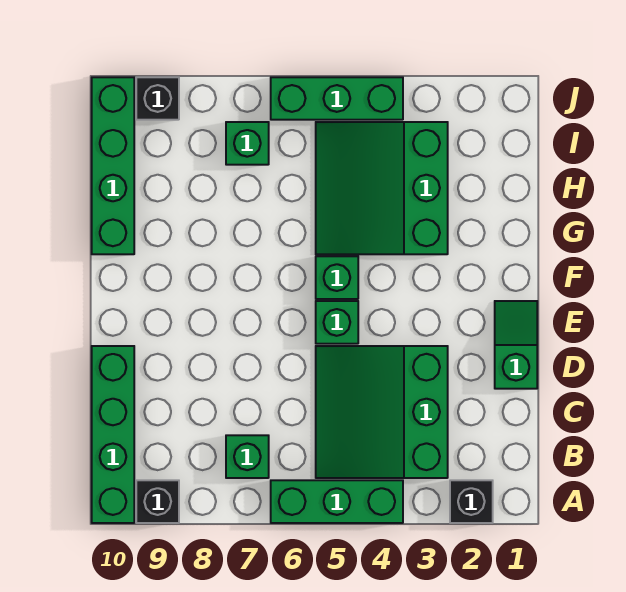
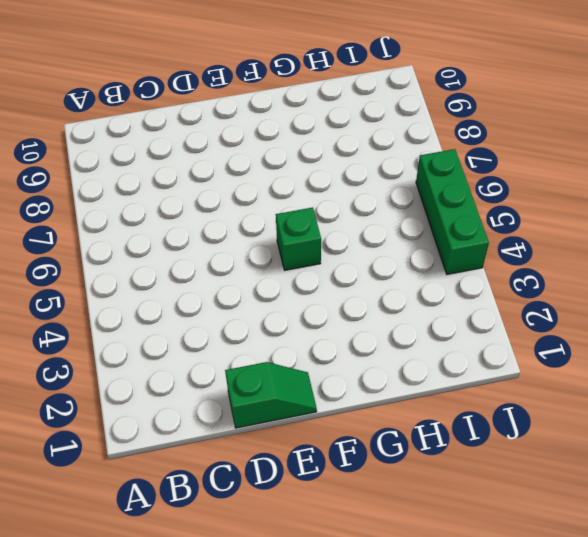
none -> black brick A2 level 1
none -> green brick A4:A6 level 1
none -> black brick A9 level 1

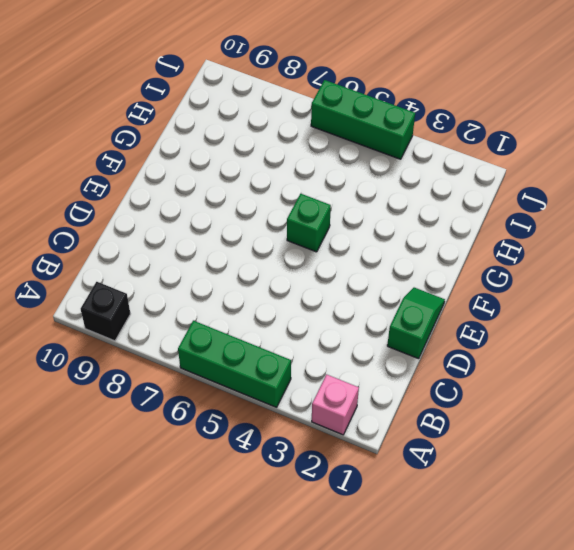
pink brick A2 level 1 -> black brick A2 level 1
none -> green brick A10:D10 level 1
none -> green slope B3:D5 level 1 top 3
none -> green brick B7 level 1

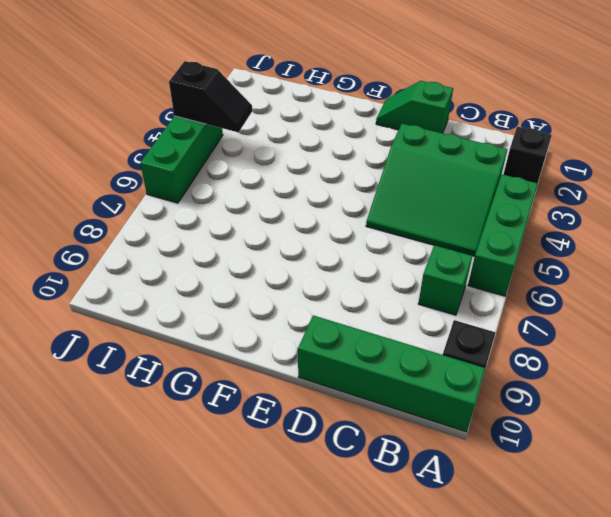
black slope I4:J4 level 2 top J -> none
none -> green brick E5 level 1
none -> green brick F5 level 1
none -> green slope G3:I5 level 1 top 3

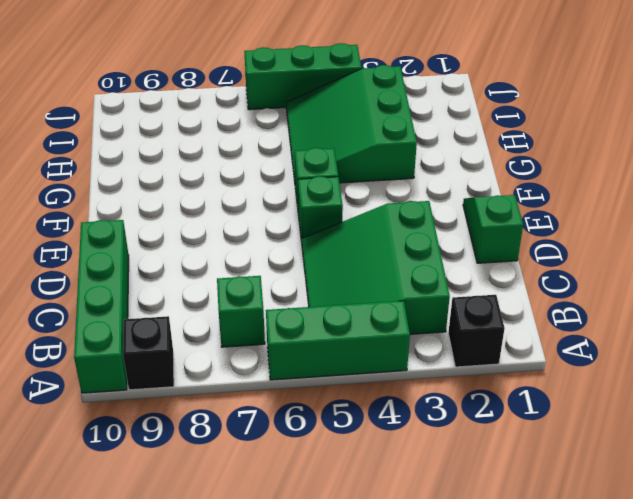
none -> green brick G10:J10 level 1
none -> green brick I7 level 1
none -> black brick J9 level 1

